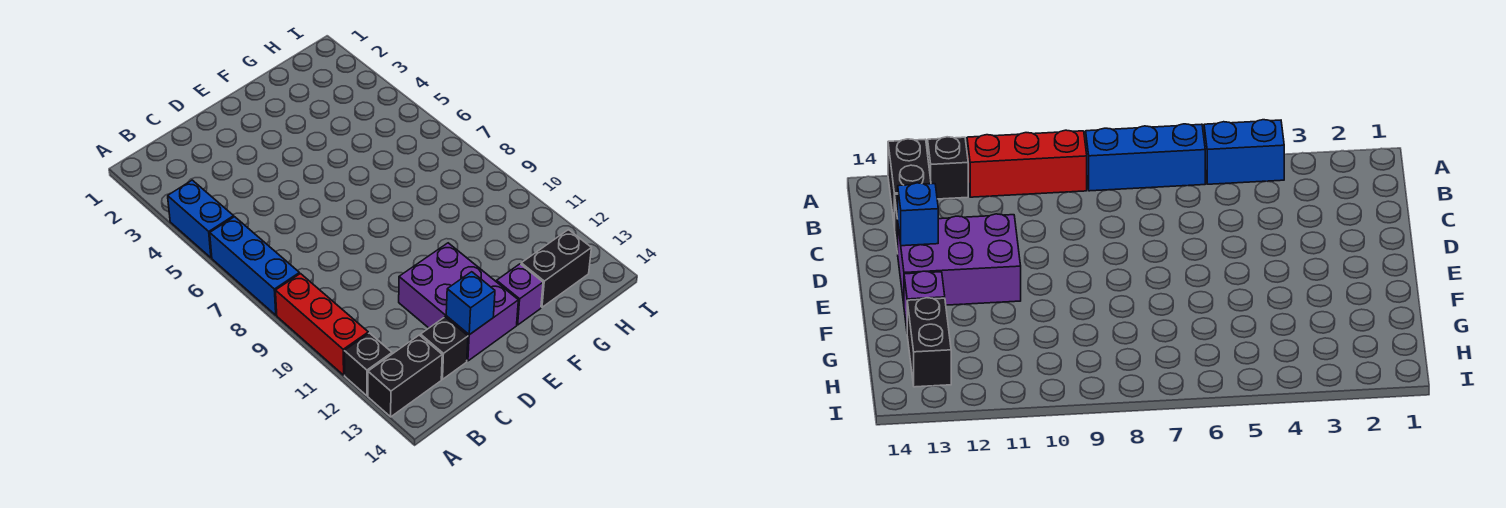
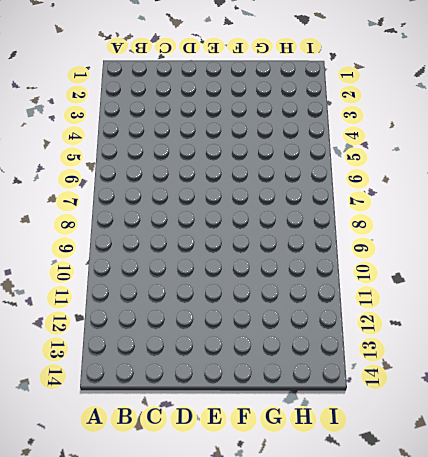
none -> blue brick A4:A5 level 1
none -> blue brick A6:A8 level 1

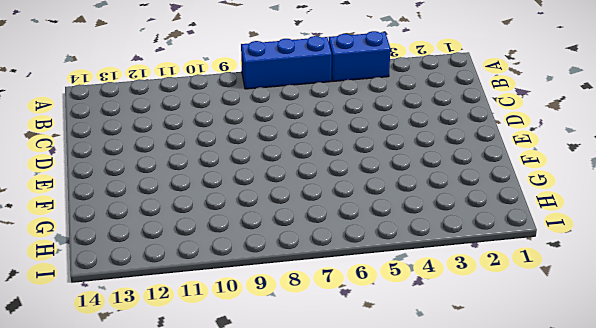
none -> red brick A9:A11 level 1
none -> black brick A12 level 1

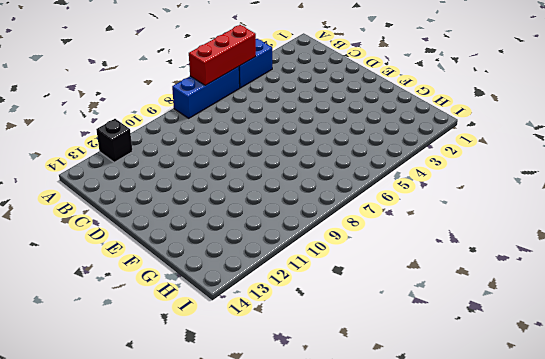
red brick A5:A7 level 2 -> red brick A9:A11 level 1
none -> black brick A13:B13 level 1
none -> black brick C13 level 1

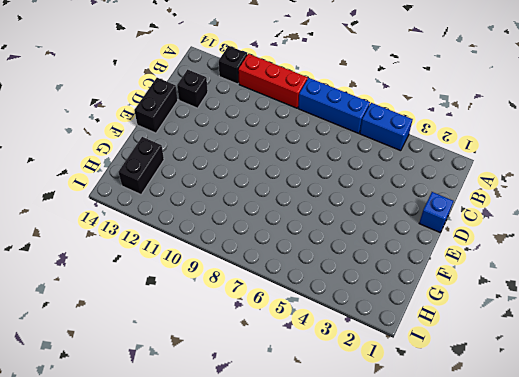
blue brick D1 level 1 -> blue brick D13 level 2
black brick D14:E14 level 1 -> black brick A13:B13 level 1
none -> purple brick D11:E13 level 1
none -> purple brick F13 level 1

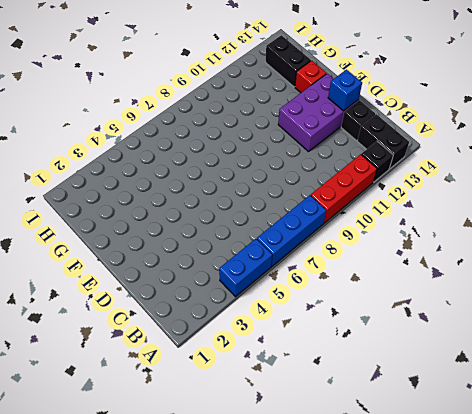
red brick F13 level 1 -> purple brick F13 level 1

